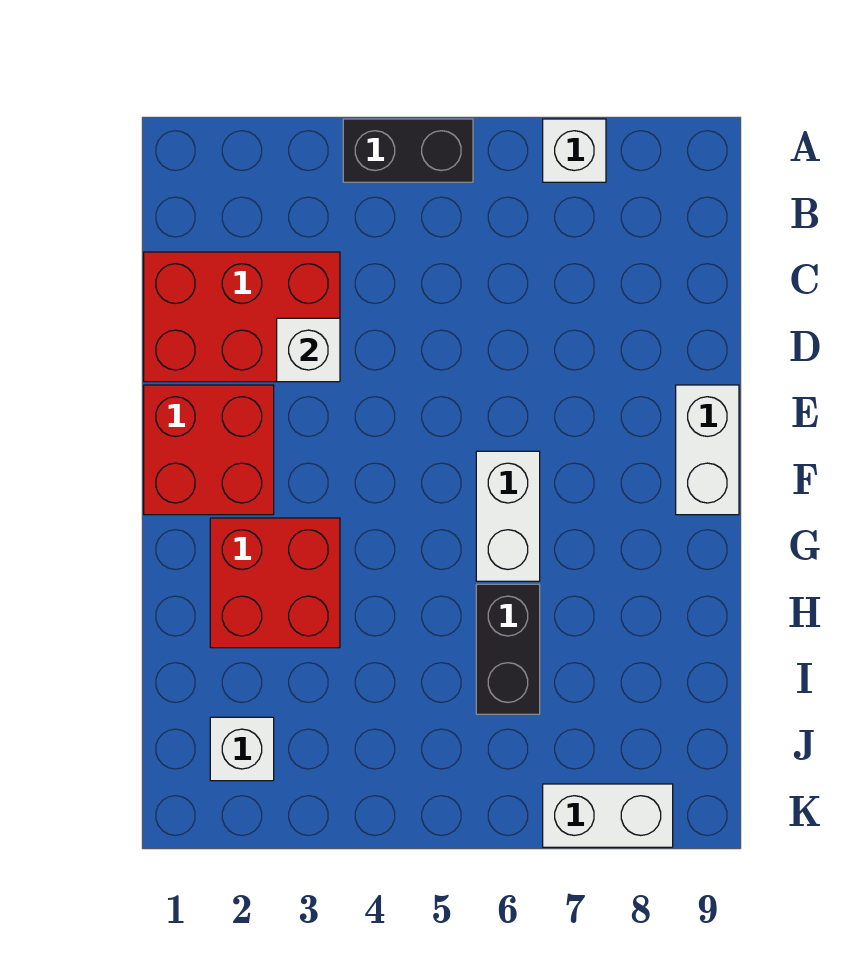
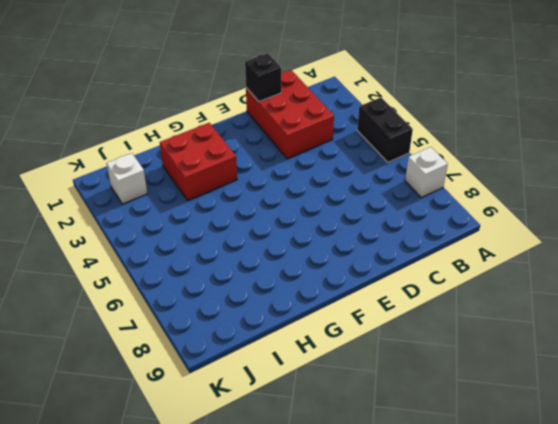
black brick D1 level 2 -> none
none -> red brick E1:F2 level 1
none -> white brick E9:F9 level 1

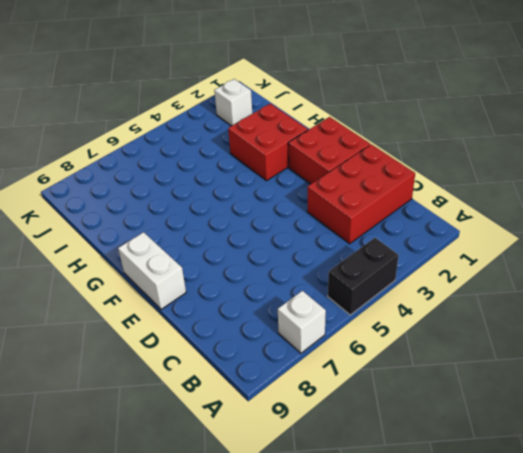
none -> white brick F6:G6 level 1
none -> black brick H6:I6 level 1

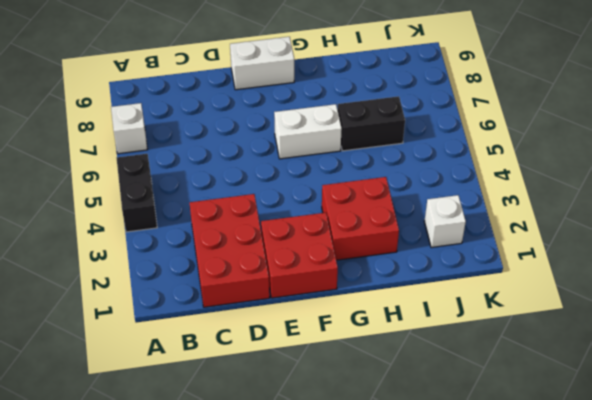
none -> white brick K7:K8 level 1
none -> white brick D3 level 2

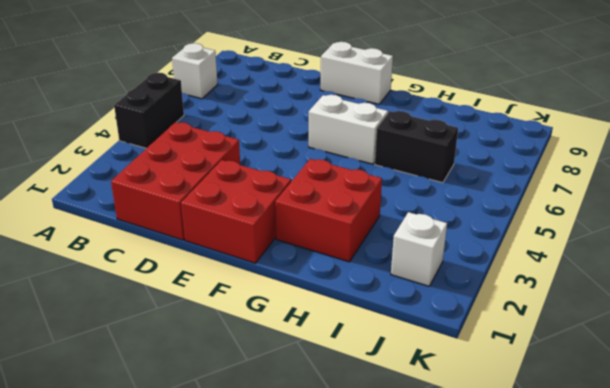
none -> white brick K7:K8 level 1
none -> white brick D3 level 2

